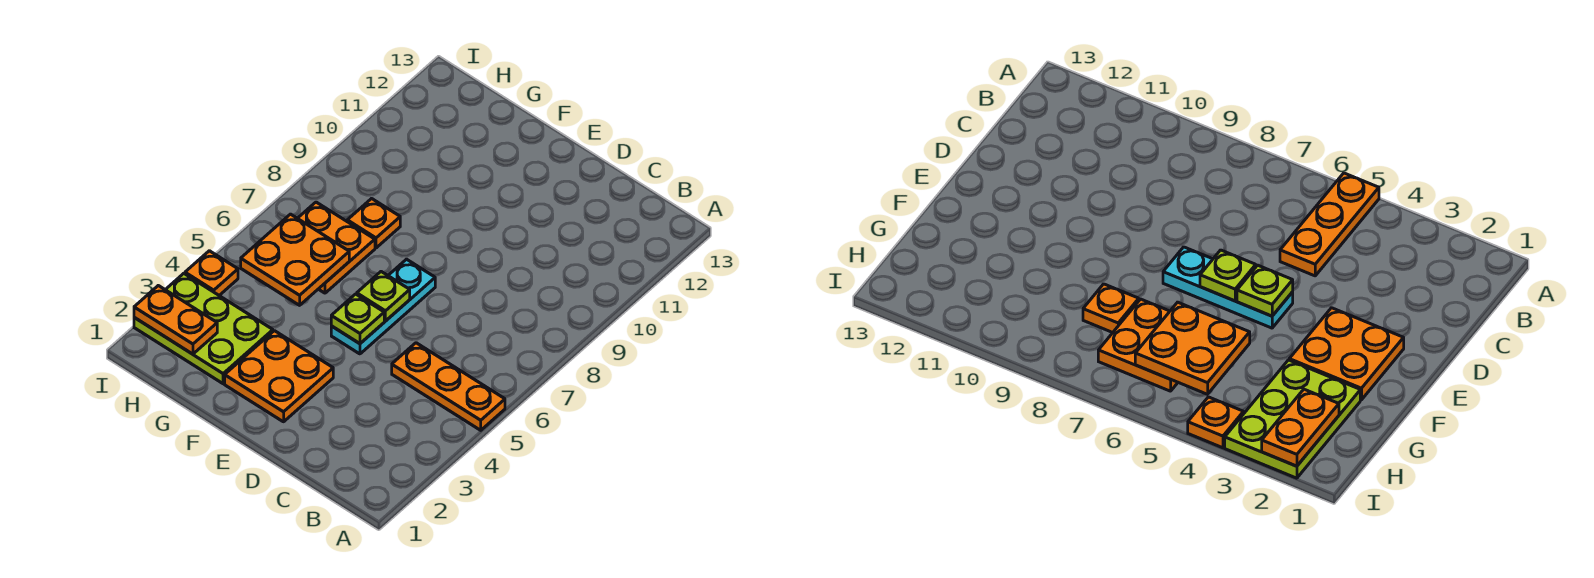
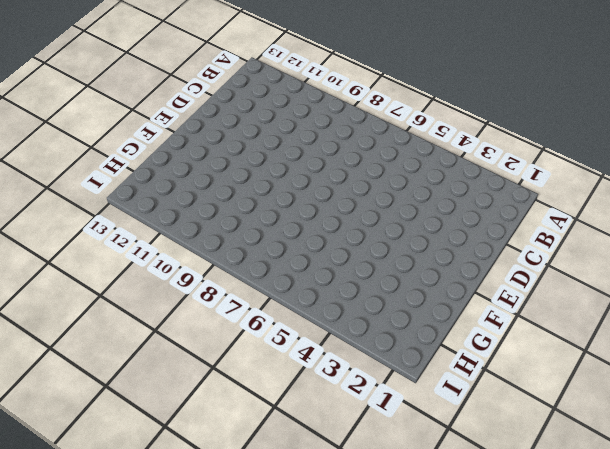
none -> orange plate A5:C5 level 1
none -> orange plate E2:F3 level 1

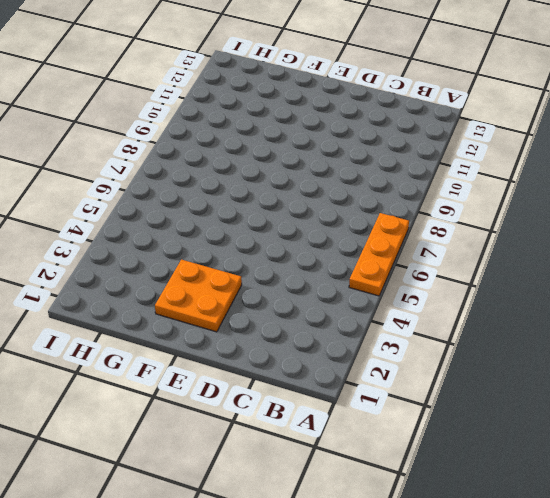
orange plate A5:A7 level 1 -> orange plate A5:C5 level 1
none -> cyan plate E5:E7 level 1
none -> lime plate G2:I3 level 1

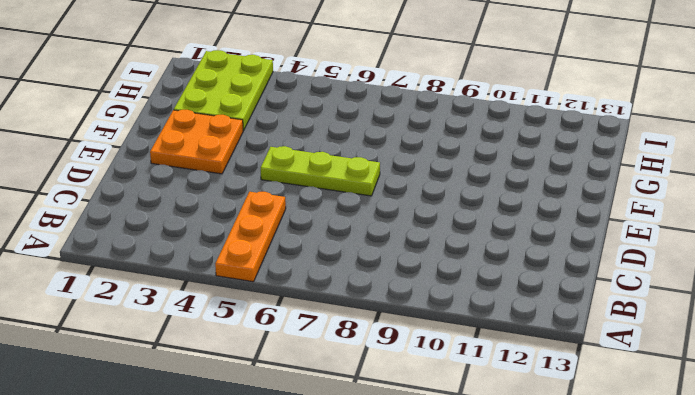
lime plate E5:E7 level 1 -> cyan plate E5:E7 level 1
none -> orange plate G6:H7 level 1
none -> orange plate G8 level 1

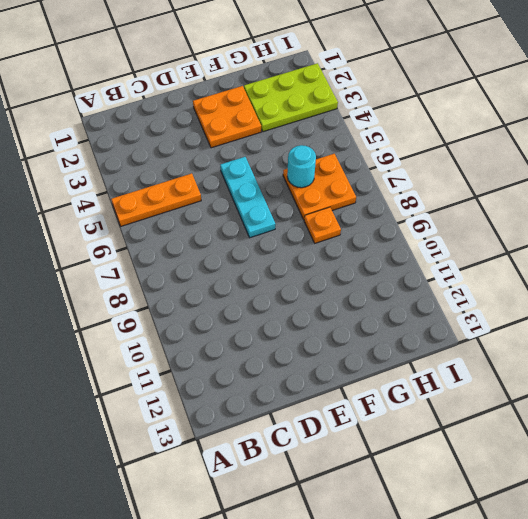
cyan round brick G6 level 2 -> orange plate G5:H6 level 2
none -> orange plate I4 level 1
none -> lime plate E5 level 2

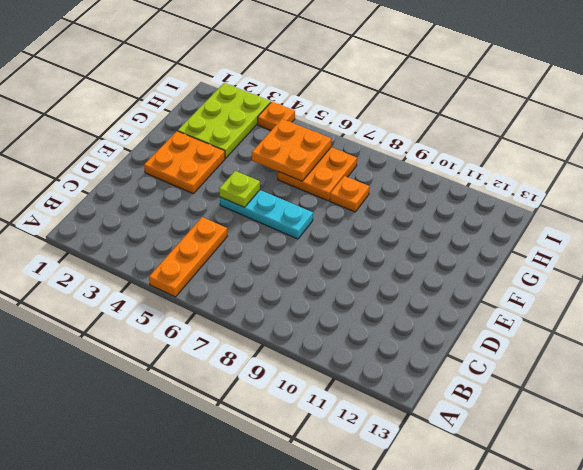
none -> lime plate E6 level 2
none -> orange plate H2:I2 level 2

